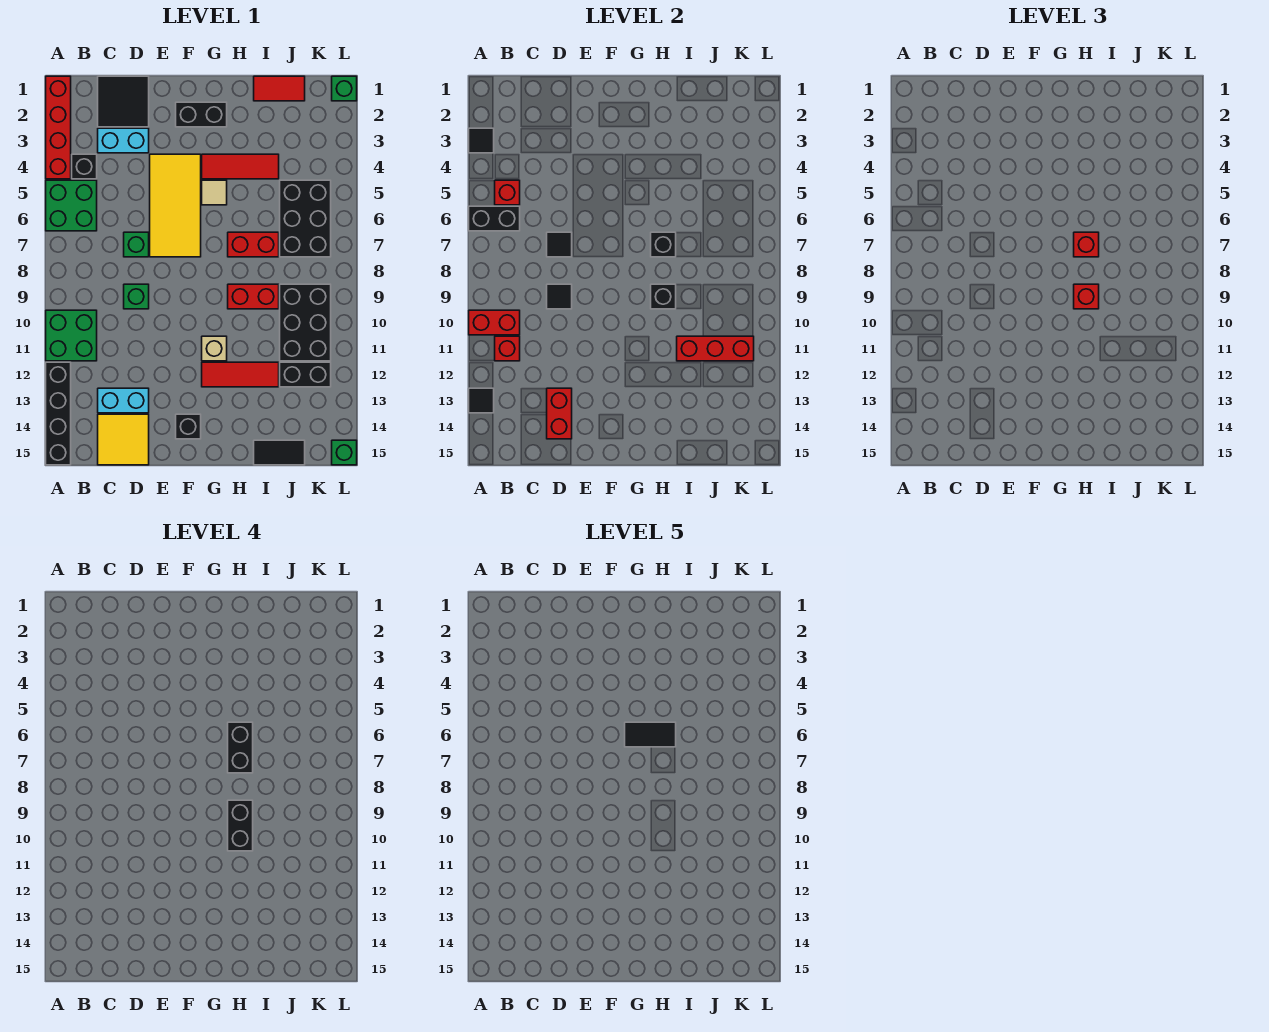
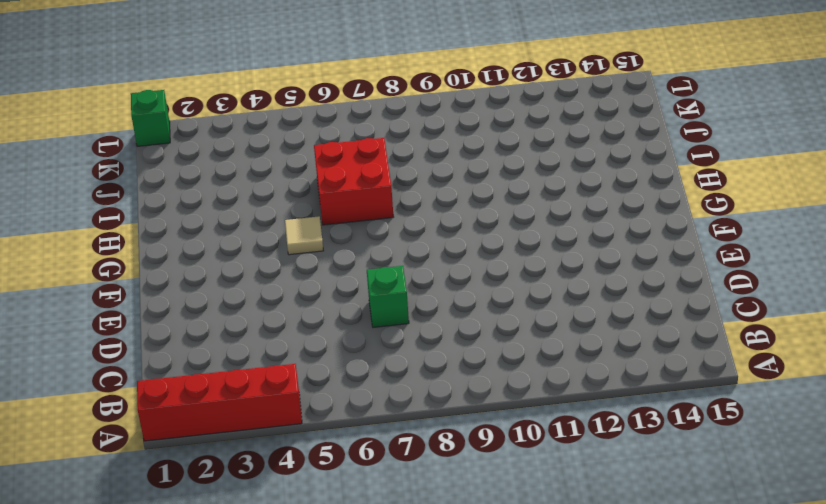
red brick H6:I7 level 1 -> red brick H7:I7 level 1
none -> green brick A5:B6 level 1
none -> green brick A10:B11 level 1
none -> black brick A12:A15 level 1
none -> black brick B4 level 1

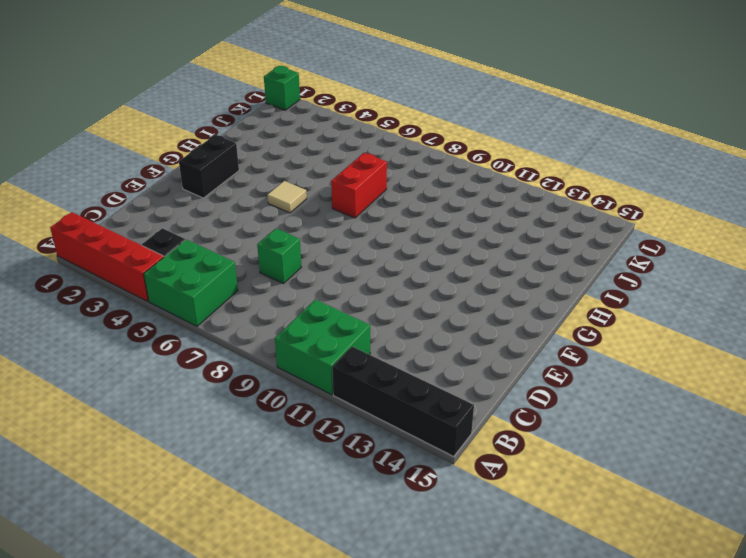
none -> black tile C1:D2 level 1
none -> cyan brick C3:D3 level 1
none -> cyan brick C13:D13 level 1
none -> yellow tile C14:D15 level 1

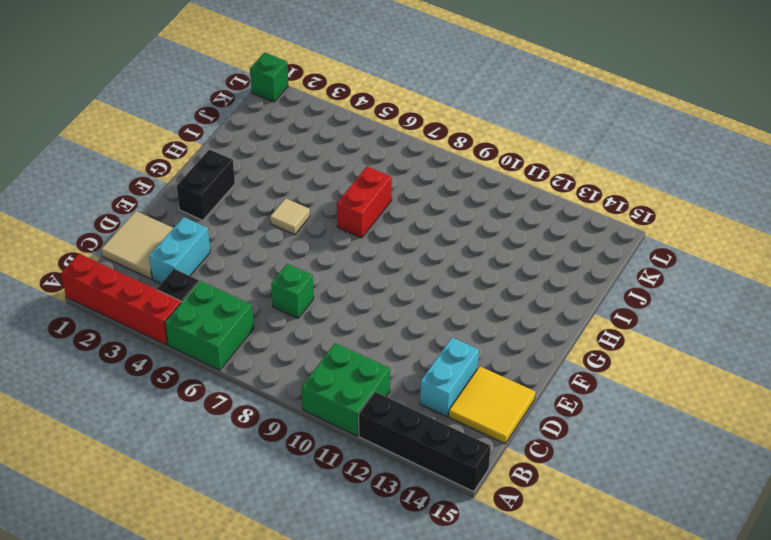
tan tile C1:D2 level 1 -> black tile C1:D2 level 1
none -> green brick D9 level 1
none -> yellow tile E4:F7 level 1
none -> black brick F14 level 1
none -> red tile G4:I4 level 1

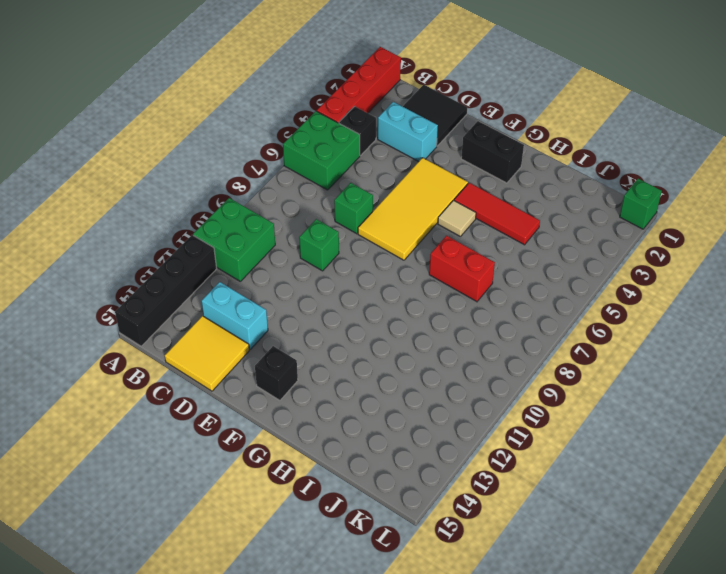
none -> tan brick G11 level 1
none -> red tile G12:I12 level 1
none -> red brick H9:I9 level 1
none -> red tile I1:J1 level 1

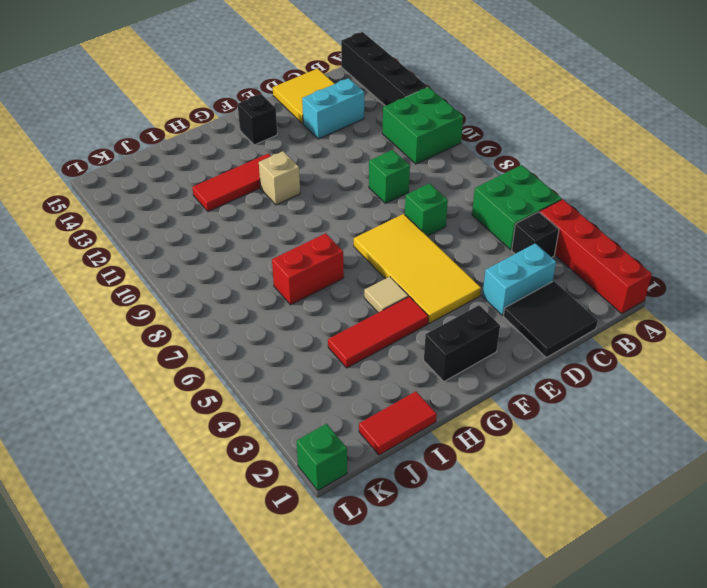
none -> red brick H9:I9 level 1
none -> black tile I15:J15 level 1
none -> black brick J5:K7 level 1
none -> black brick J9:K11 level 1

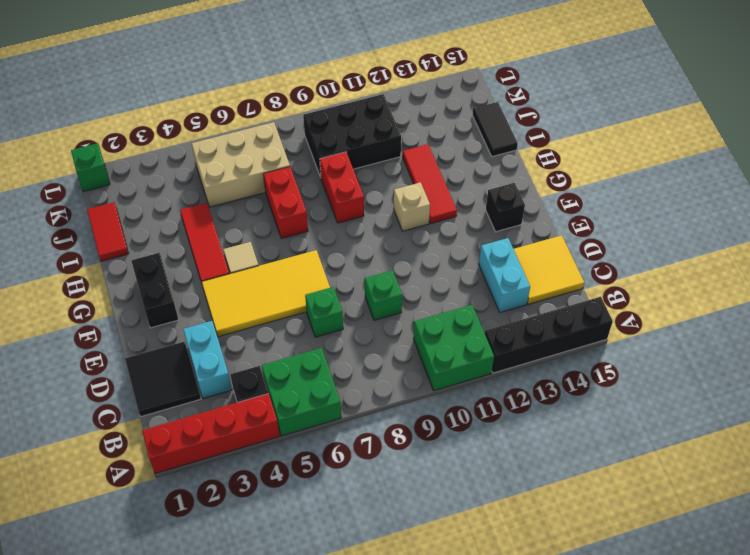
tan brick J5:K7 level 1 -> black brick J5:K7 level 1
none -> black brick J12:K12 level 1
none -> green brick L15 level 1
none -> black tile A3 level 2
none -> black brick A6:B6 level 2

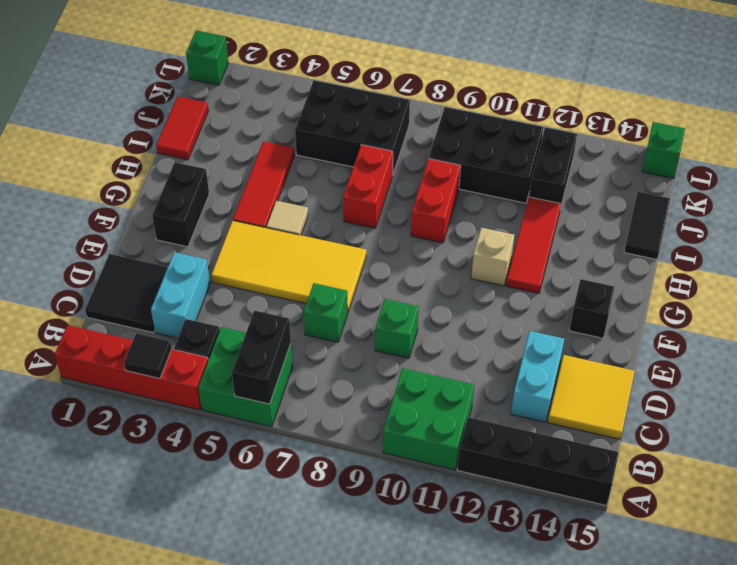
none -> red brick A10:B10 level 2
none -> black tile A13 level 2
none -> red brick B5 level 2
none -> red brick B11 level 2

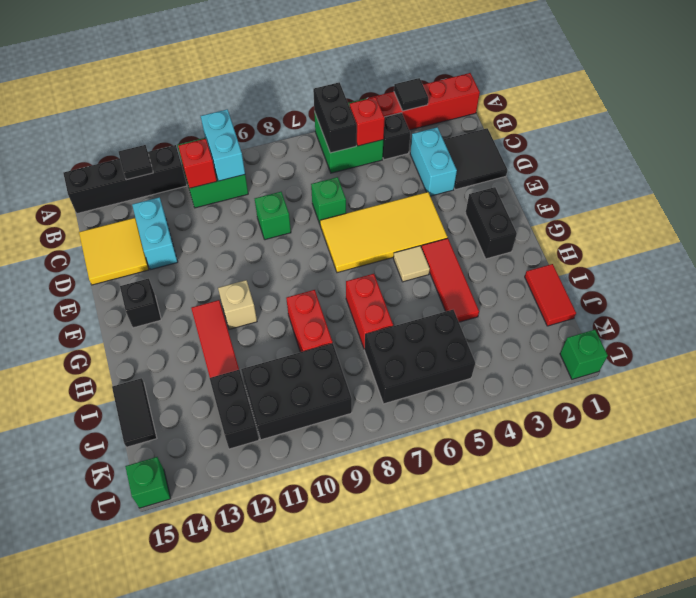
cyan brick A10:B10 level 2 -> red brick A10:B10 level 2
none -> black tile D7 level 2
none -> black tile D9 level 2
none -> red brick D13:D14 level 2
none -> black brick H7 level 2

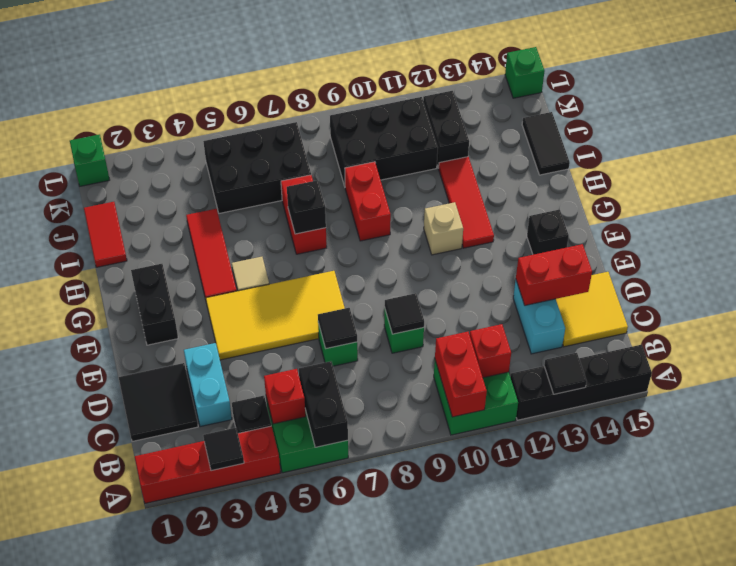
none -> black brick H9 level 2
none -> red brick I11:K11 level 2
none -> red brick H7 level 3
none -> red brick H9 level 3

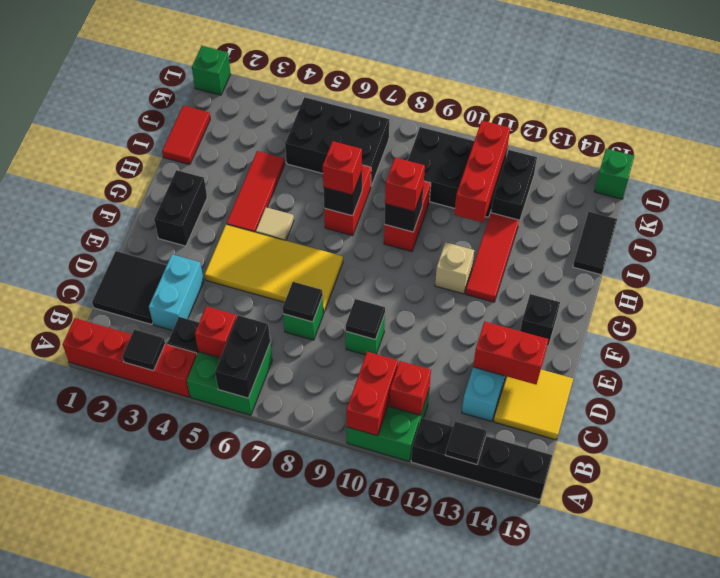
none -> black brick H6:H7 level 4
none -> black brick H9:H10 level 4
none -> black tile G6:H6 level 5

